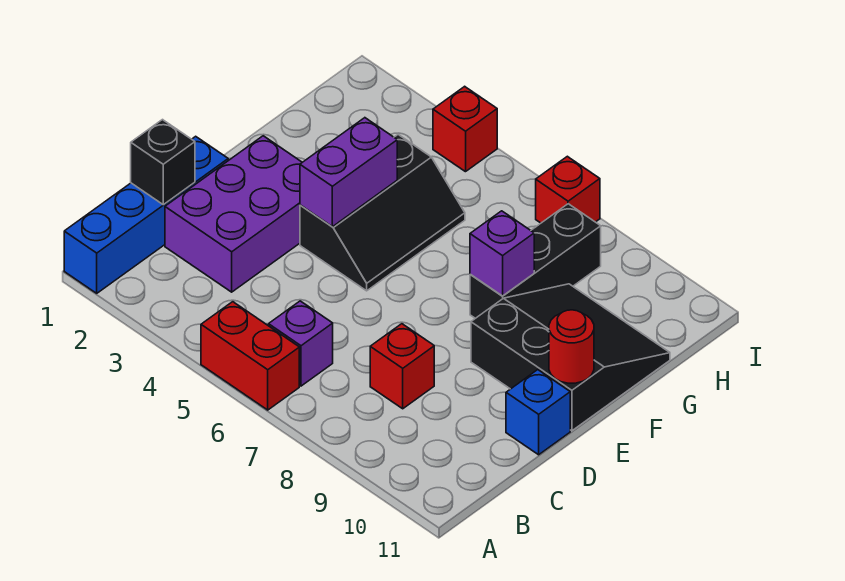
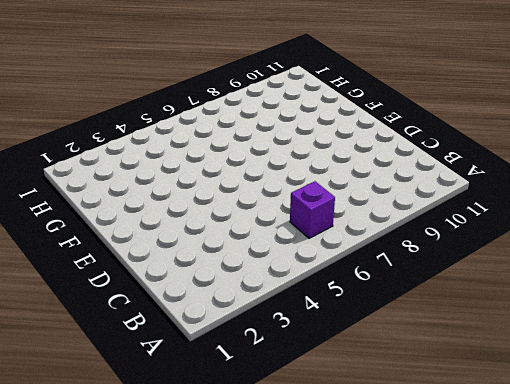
none -> blue brick A1:D1 level 1
none -> red brick A5:A6 level 1
none -> purple brick C2:E3 level 1

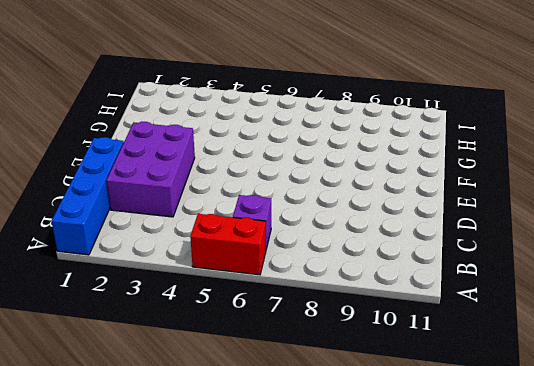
none -> red brick C8 level 1
none -> blue brick D11 level 1
none -> black slope E4:G5 level 1 top 4

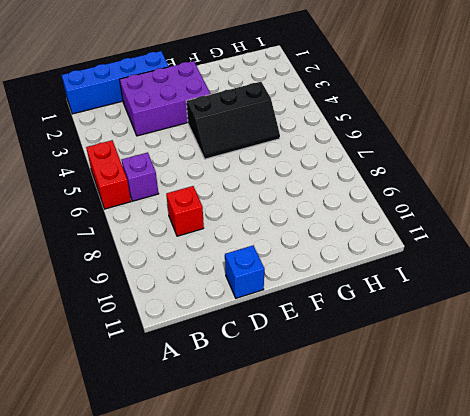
none -> black slope E9:G11 level 1 top E
none -> black brick F8:H8 level 1
none -> red brick I4 level 1

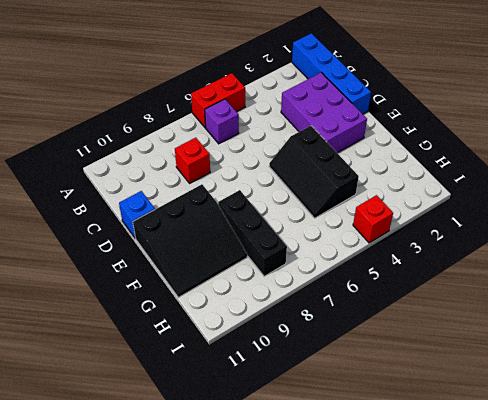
none -> red brick I7 level 1
none -> black brick C1 level 2
none -> purple brick E4:F4 level 2

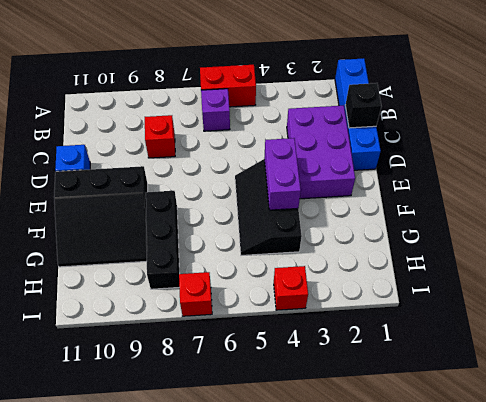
none -> red round brick E11 level 2
none -> purple brick F8 level 2

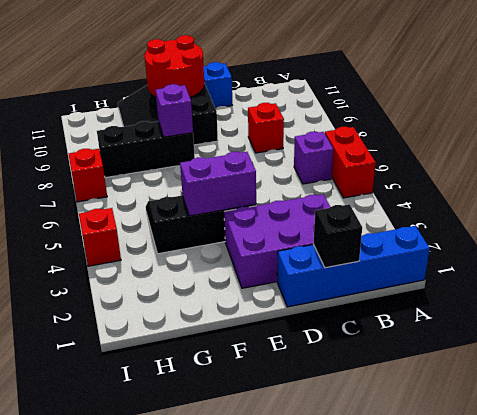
red round brick E10:F11 level 2 -> red round brick E11 level 2

